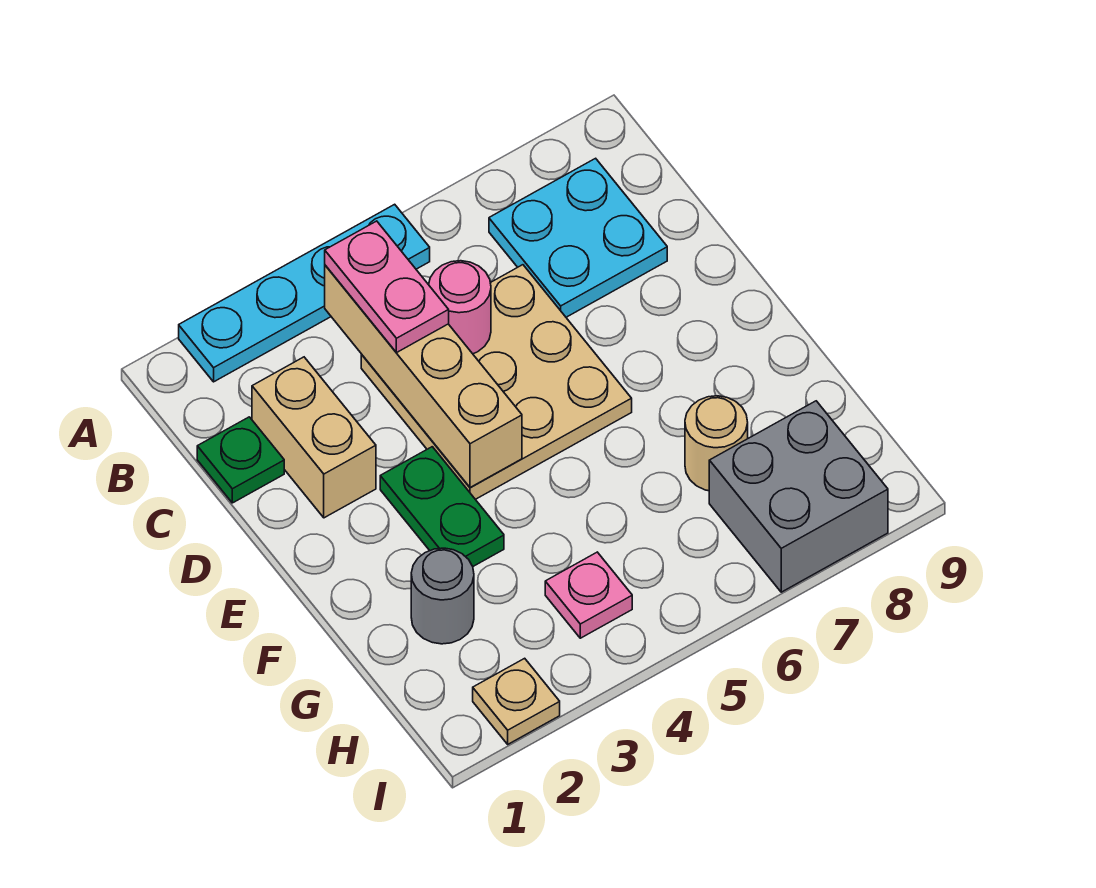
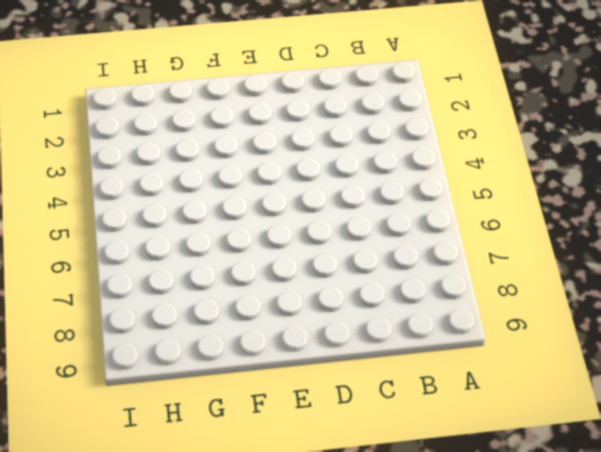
none -> cyan plate A2:A5 level 1
none -> cyan plate B7:C8 level 1
none -> green plate C1 level 1

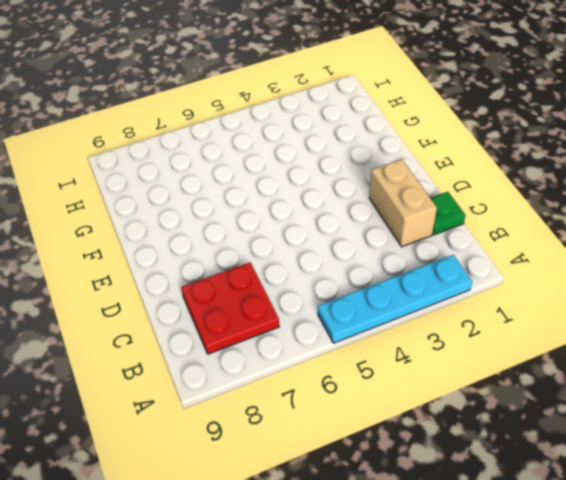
red plate B7:C8 level 1 -> cyan plate B7:C8 level 1
none -> tan plate C4:E6 level 1
none -> green plate E3:F3 level 1
none -> grey round brick G2 level 1

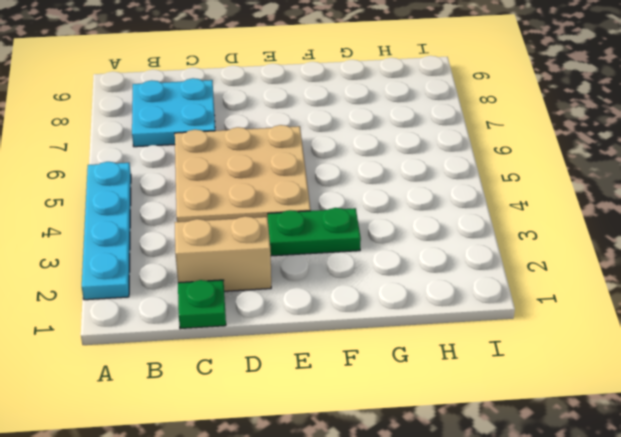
none -> grey round brick G2 level 1
none -> tan round brick G7 level 1
none -> pink plate H4 level 1

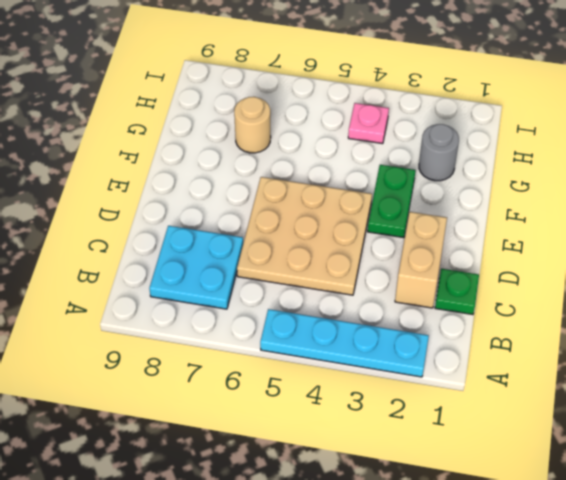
none -> grey brick H7:I8 level 1
none -> tan plate I2 level 1
none -> tan brick B4:E4 level 2

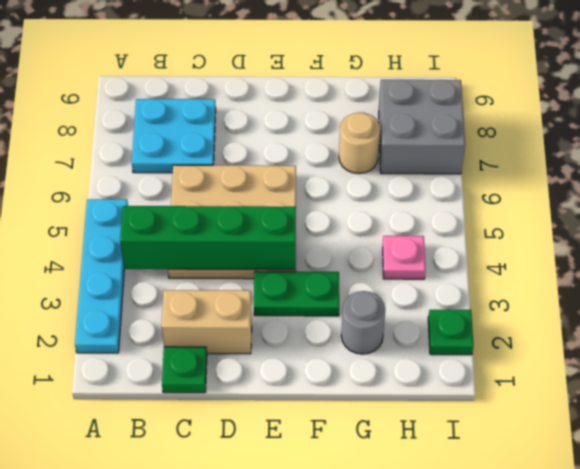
green brick B4:E4 level 2 -> tan brick B4:E4 level 2
green plate I2 level 1 -> tan plate I2 level 1
none -> pink round brick C5 level 2
none -> pink plate B4:C4 level 3

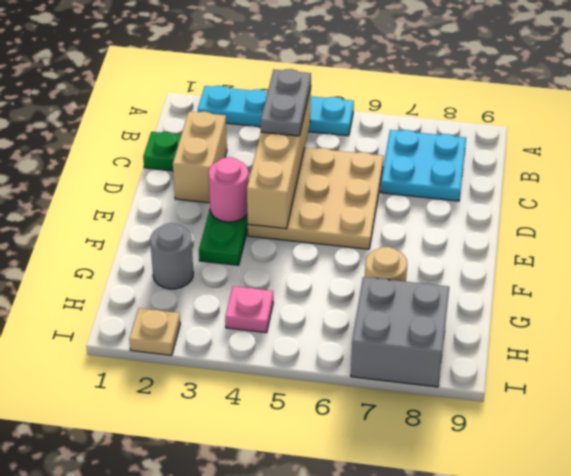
grey plate B4:C4 level 3 -> pink plate B4:C4 level 3
pink round brick E3 level 2 -> pink round brick C5 level 2

